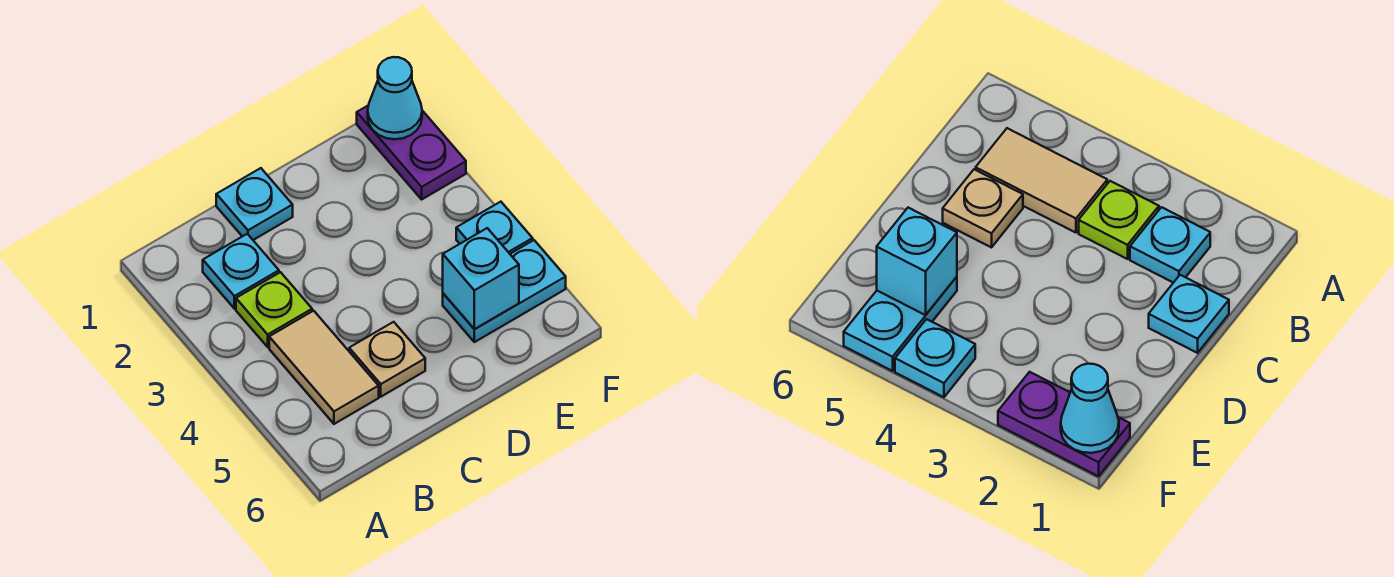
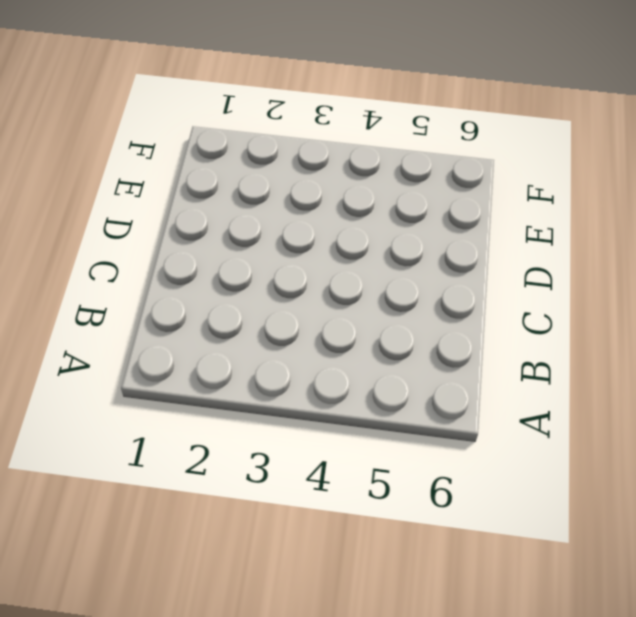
none -> cyan plate B2 level 1
none -> lime plate B3 level 1

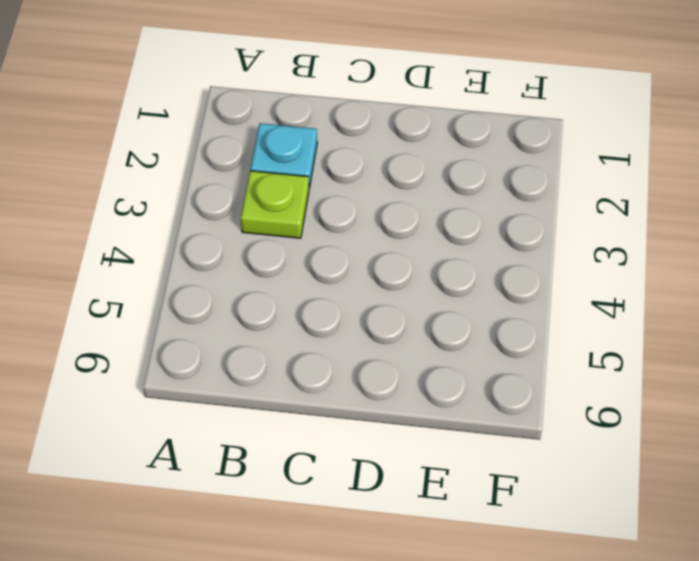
none -> tan tile B4:B5 level 1
none -> cyan plate C1 level 1

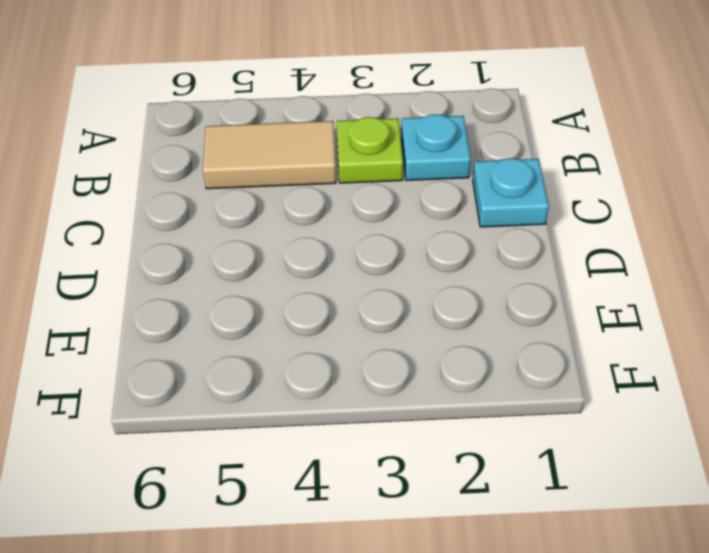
none -> tan plate C5 level 1
none -> cyan plate E5:F5 level 1

